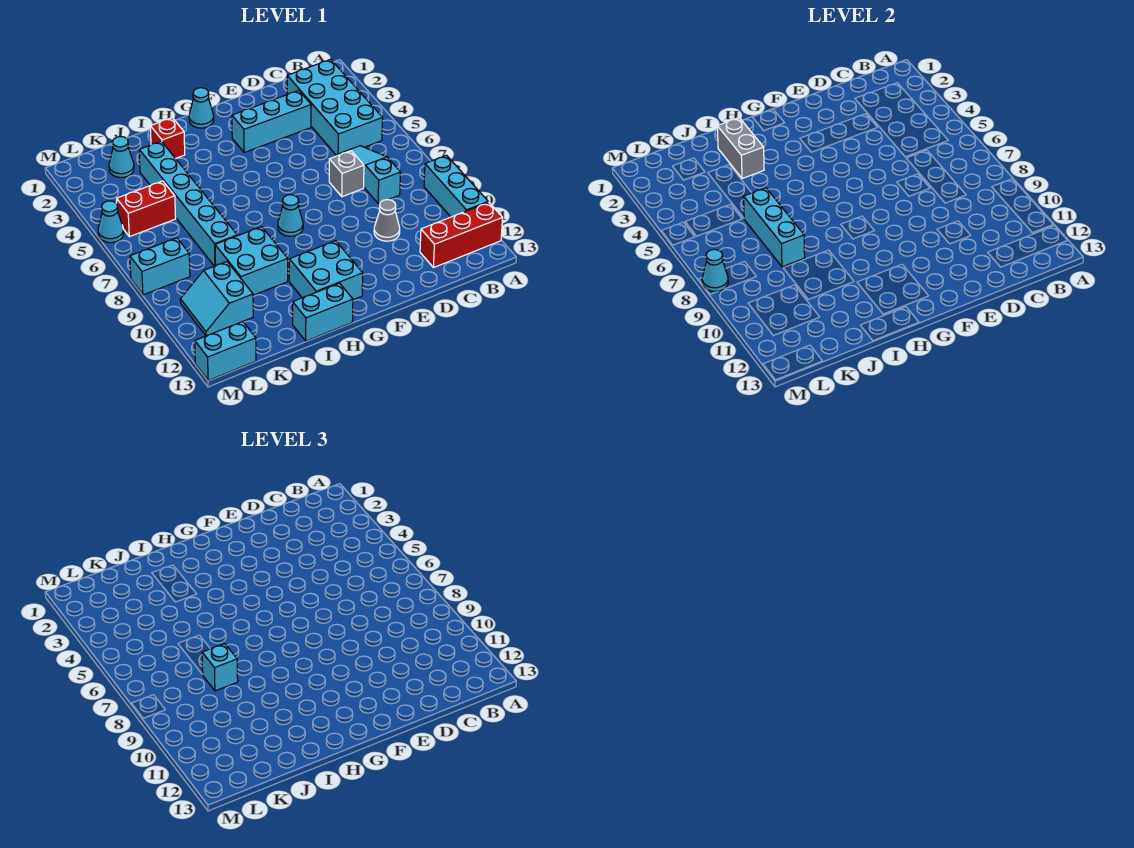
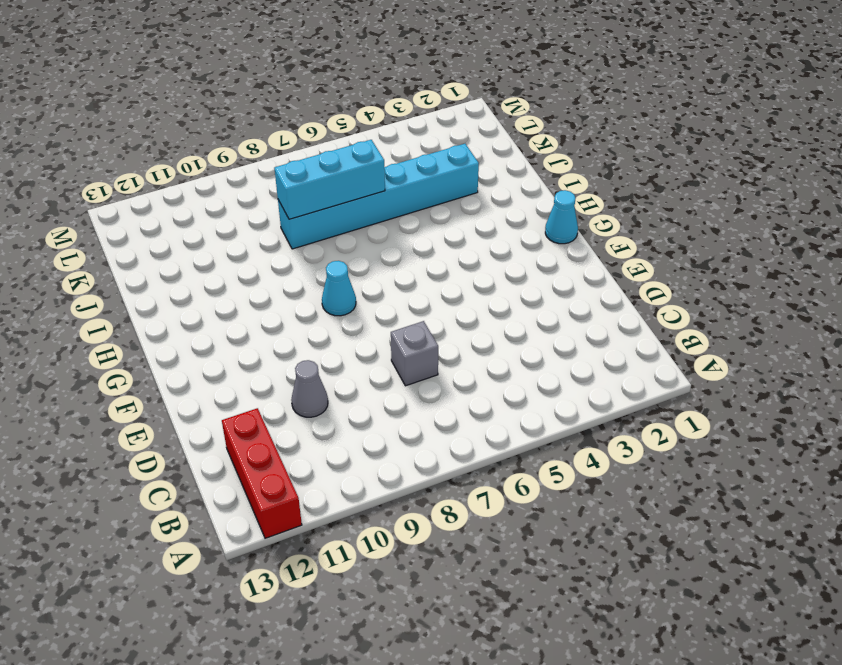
none -> cyan brick A9:A11 level 1
none -> cyan brick B2:C5 level 1
none -> cyan slope C6:C8 level 1 top 8

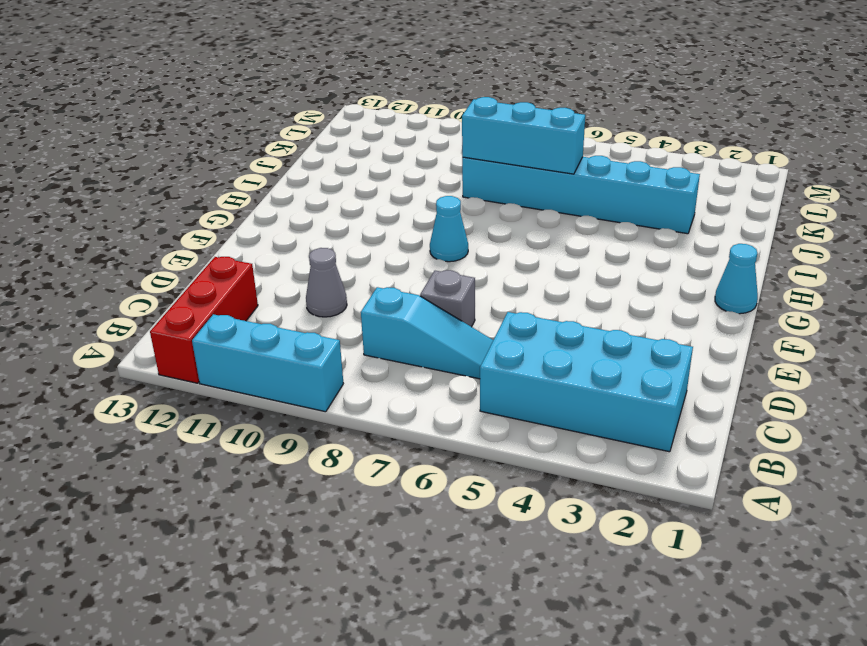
none -> cyan brick D3:F3 level 1
none -> cyan brick G11:H12 level 1
none -> cyan brick H13:I13 level 1

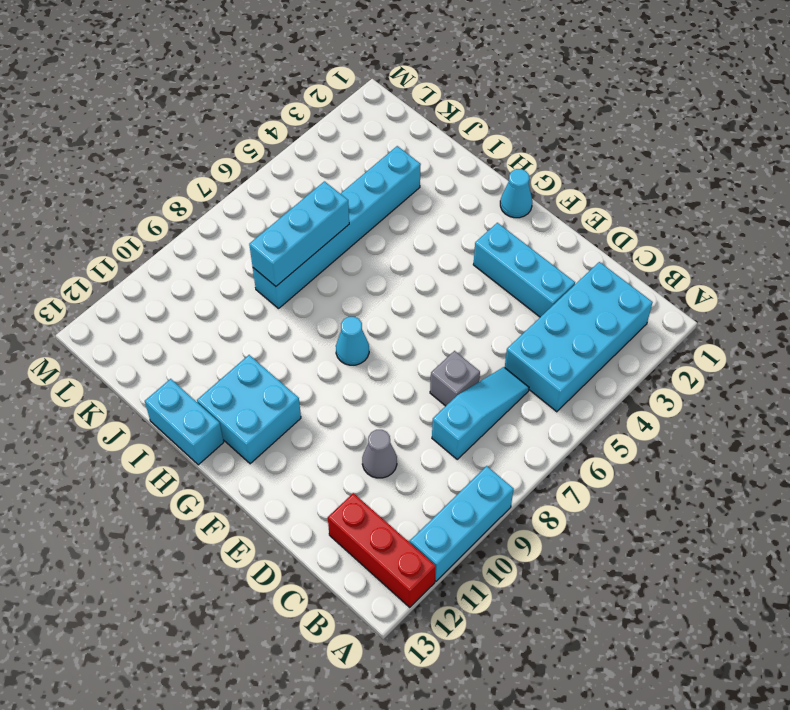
none -> red brick I2 level 1
none -> cyan brick I9:J10 level 1
none -> cyan cone K2 level 1

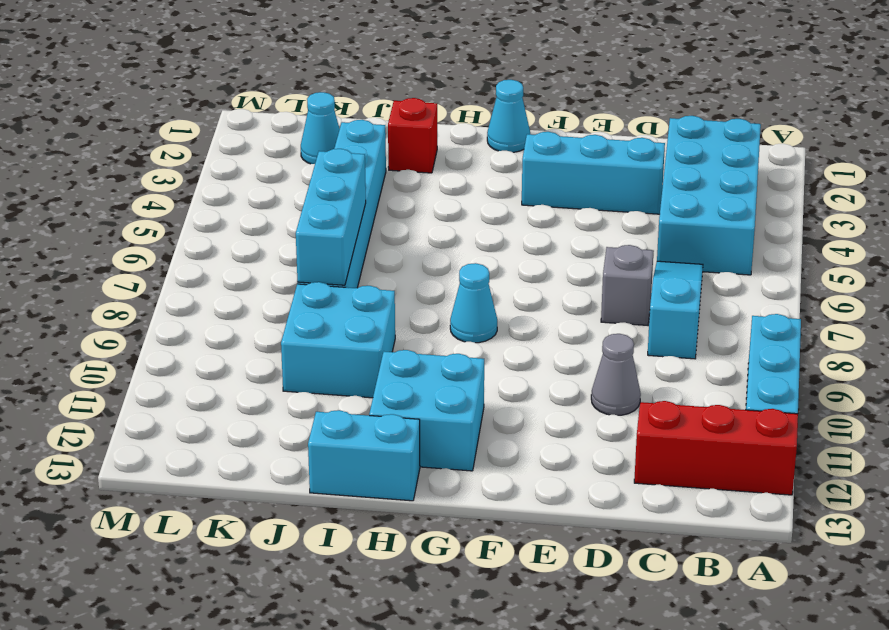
none -> red brick K5:L5 level 1
none -> cyan slope K10:L11 level 1 top K
none -> cyan brick L8:M8 level 1

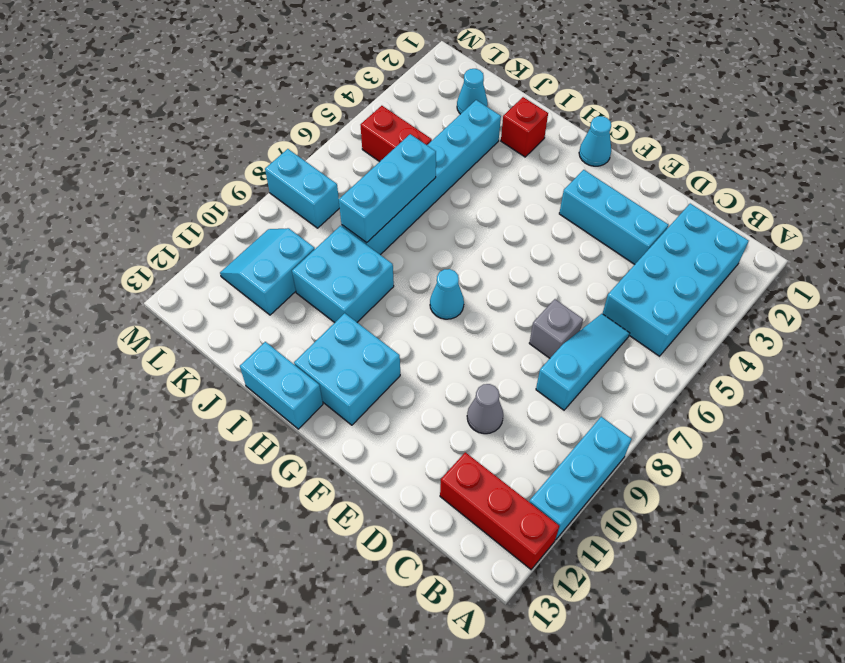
none -> cyan brick L13:M13 level 1
none -> cyan cone M5 level 1
none -> grey brick I2:I3 level 2

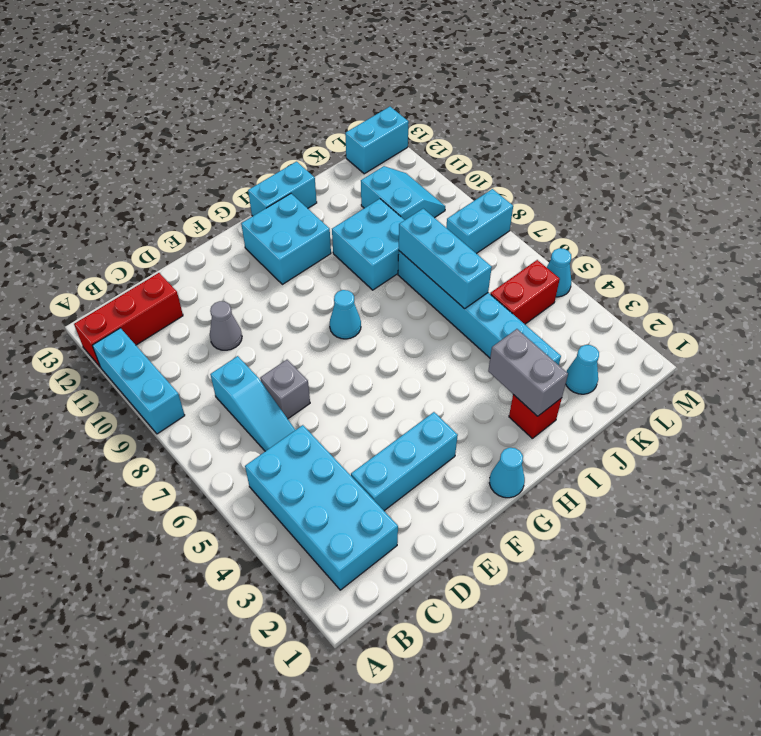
none -> cyan cone M8 level 2
none -> cyan brick J8 level 3

